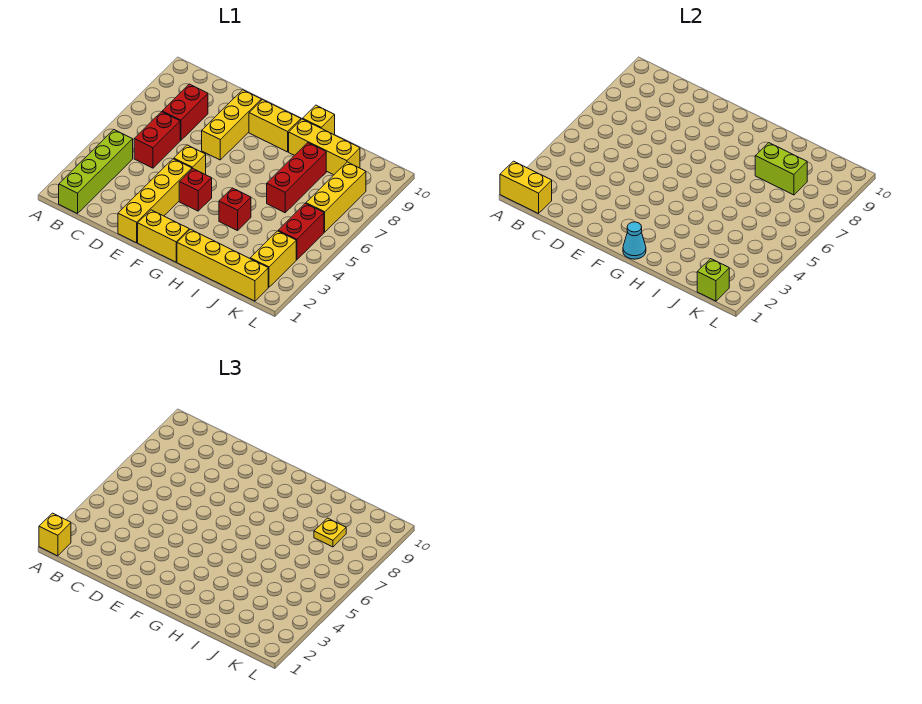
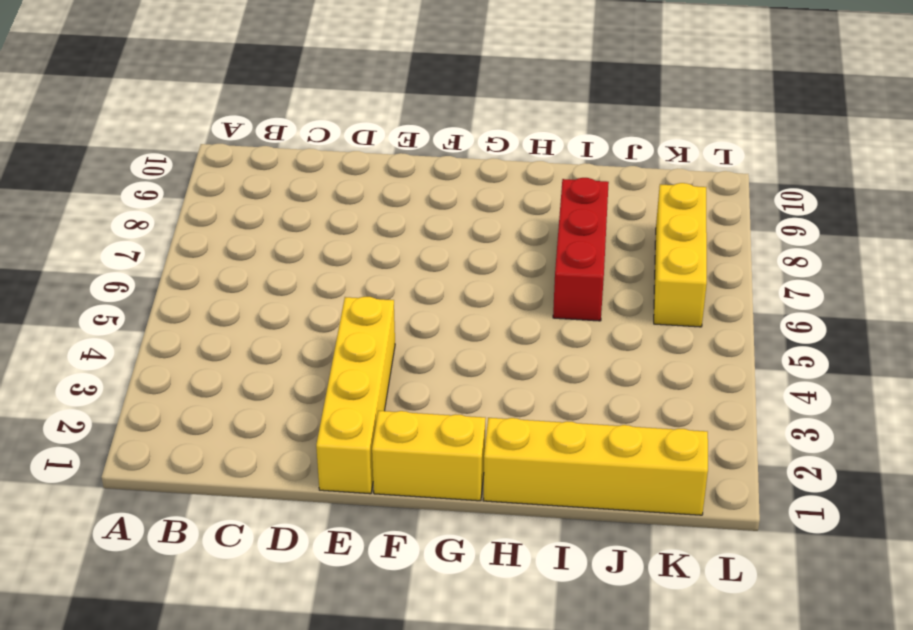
none -> lime brick B1:B4 level 1
none -> red brick C5:C6 level 1
none -> red brick C7:C8 level 1

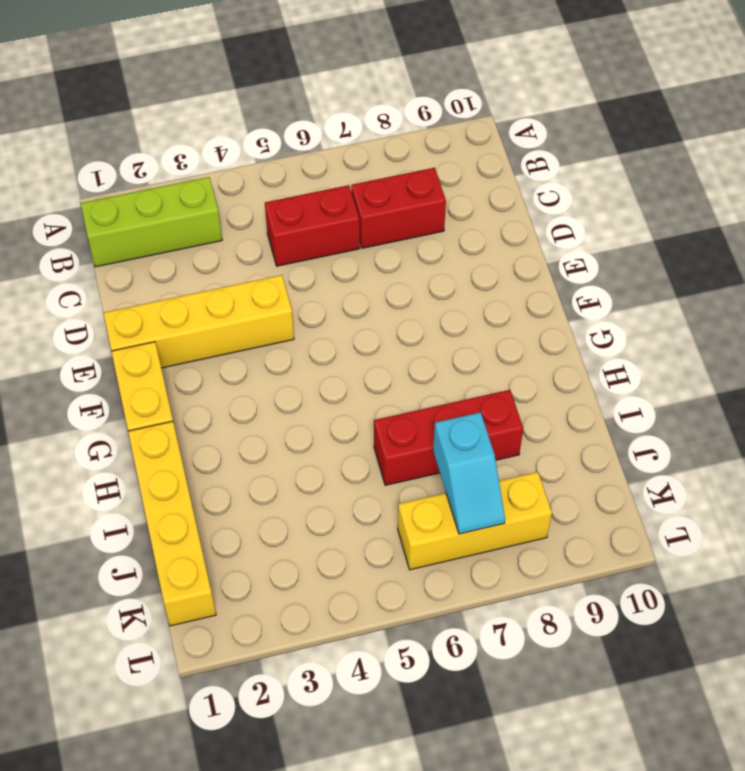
lime brick B1:B3 level 1 -> lime brick B1:B4 level 1
cyan slope J7:K7 level 2 top J -> none
none -> yellow brick E5 level 1
none -> yellow brick E7:E9 level 1
none -> red brick F4 level 1

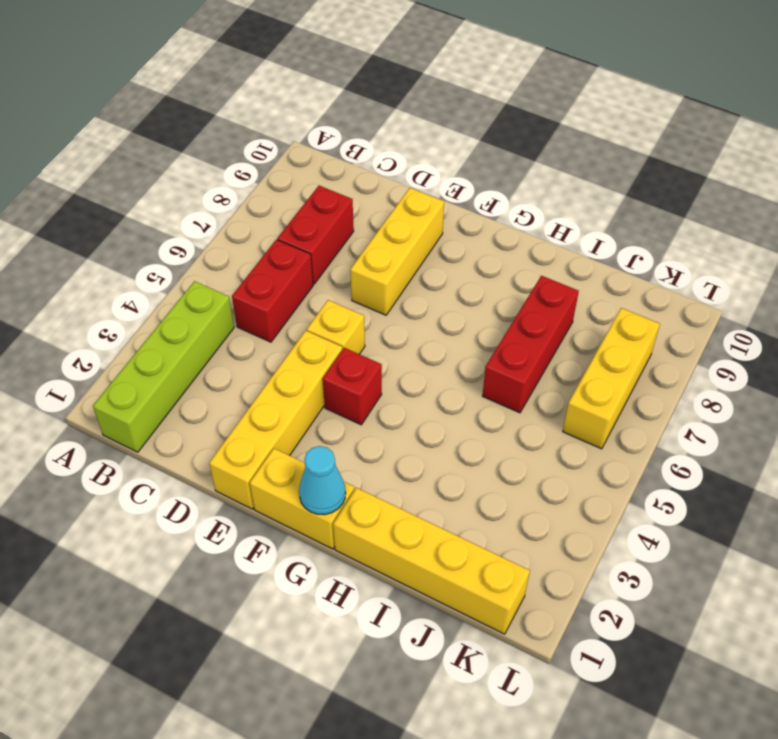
none -> yellow brick F9:G9 level 1
none -> red brick H4 level 1
none -> yellow brick H9:J9 level 1

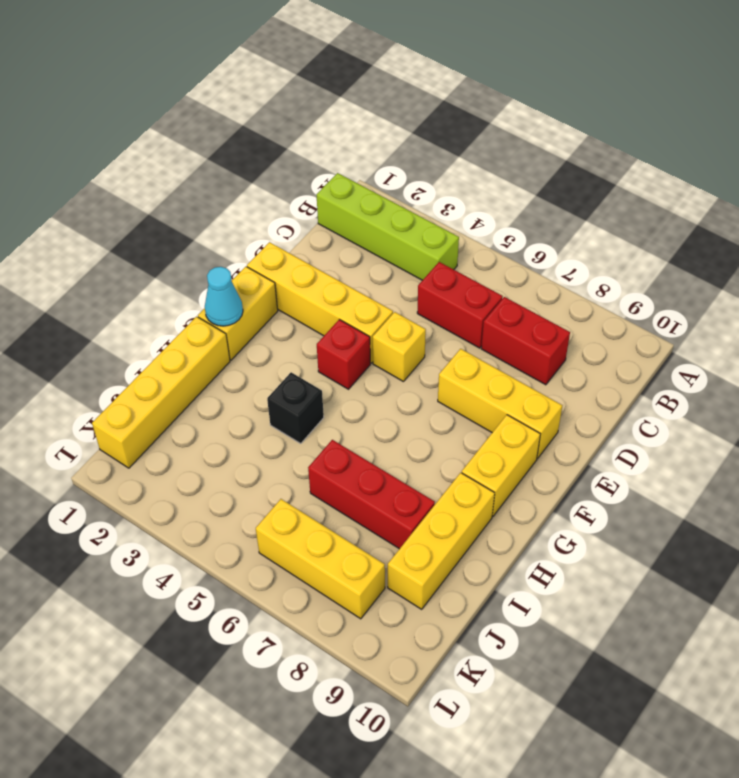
black brick H4 level 1 -> red brick H4 level 1
none -> yellow brick H10 level 1
none -> yellow brick K2:K3 level 1
none -> red brick K4:K5 level 1

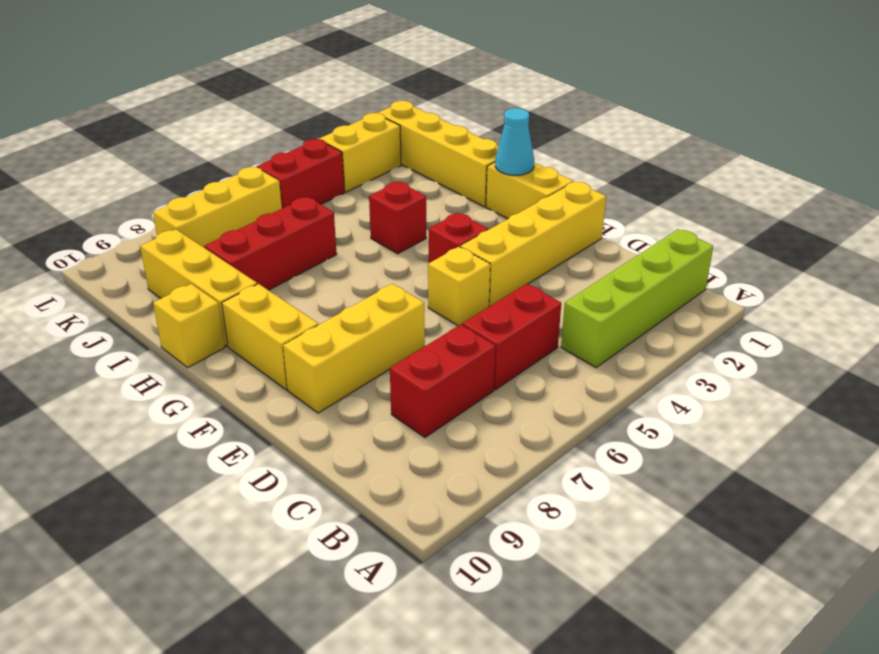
none -> yellow brick A1:B1 level 2
none -> lime brick I8:J8 level 2
none -> lime brick K1 level 2

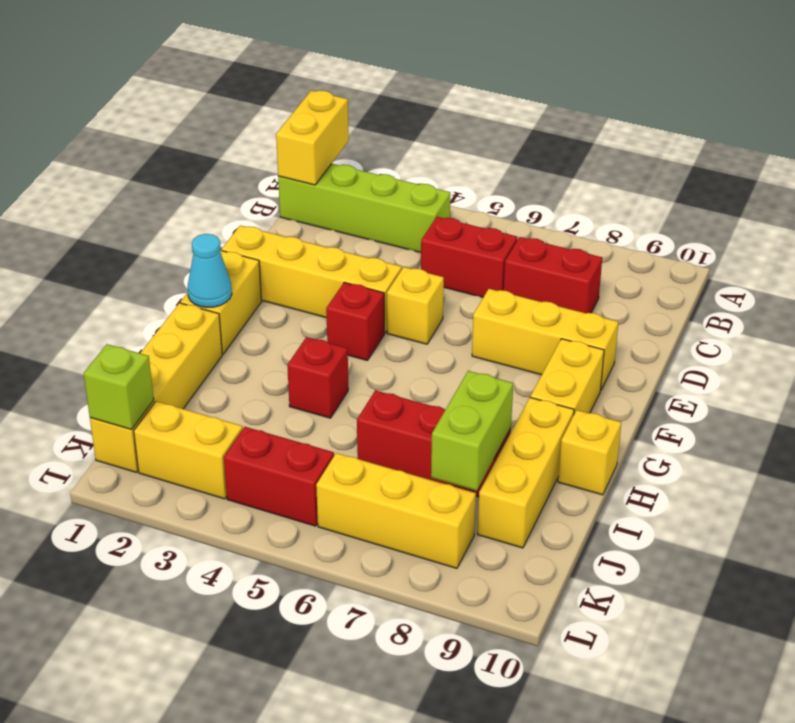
none -> yellow brick A1 level 3
none -> yellow plate J8 level 3

